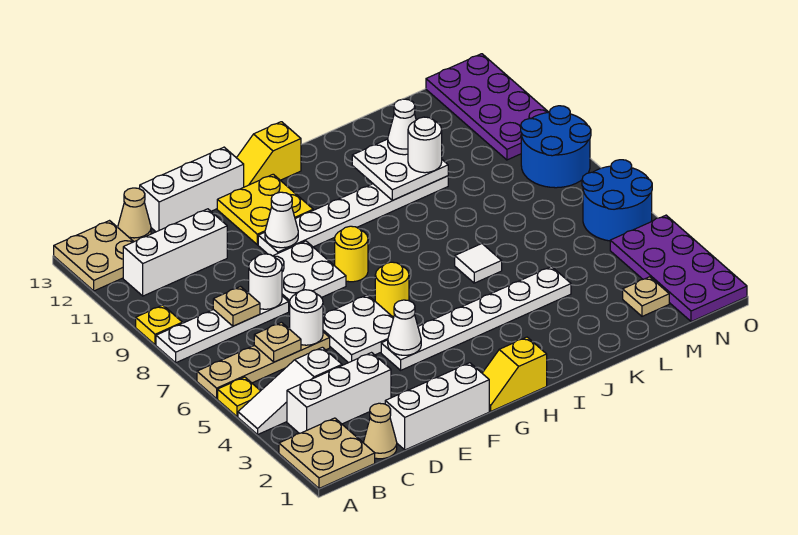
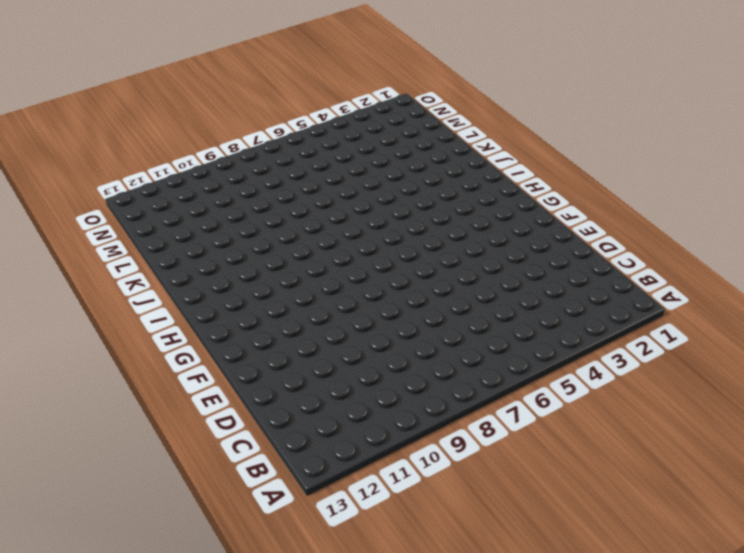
none -> tan plate A1:B2 level 1
none -> white slope A4:C4 level 1 top C
none -> yellow plate A5 level 1
none -> tan plate A6:D6 level 1

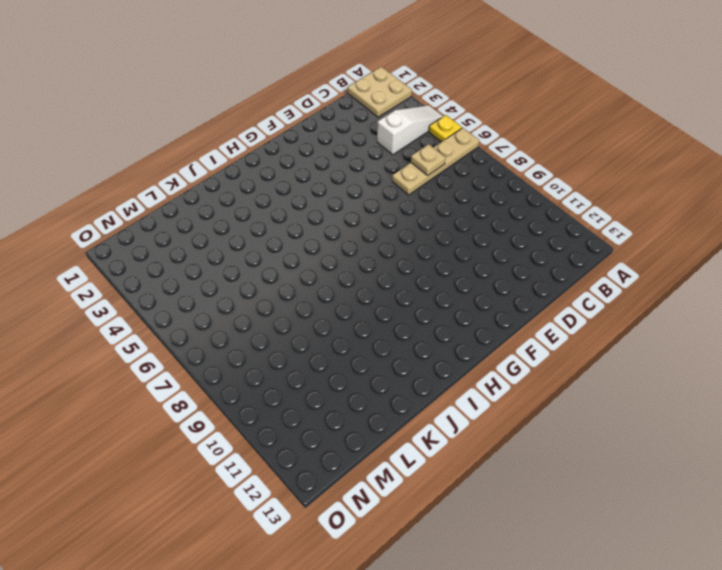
none -> white plate A8:D8 level 1
none -> yellow plate A9 level 1
none -> tan plate A12:B13 level 1
none -> white brick B3:D3 level 1

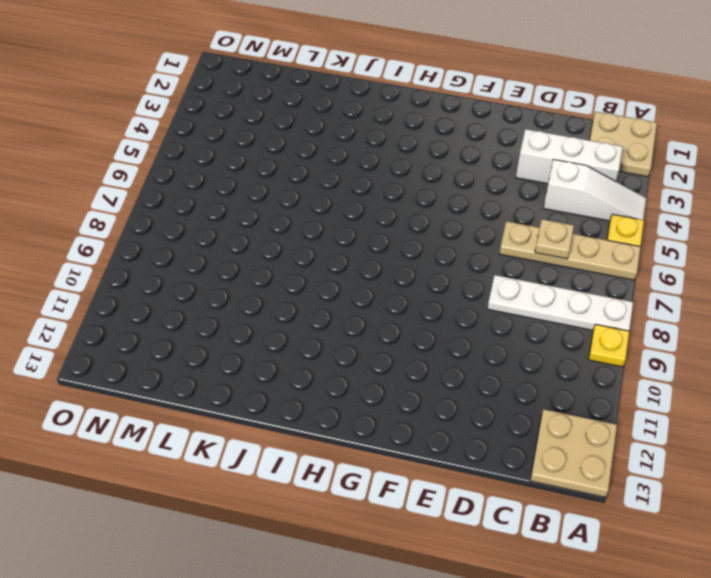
none -> white brick B11:D11 level 1
none -> tan cone C1 level 1
none -> tan cone C13 level 1
none -> white brick D1:F1 level 1

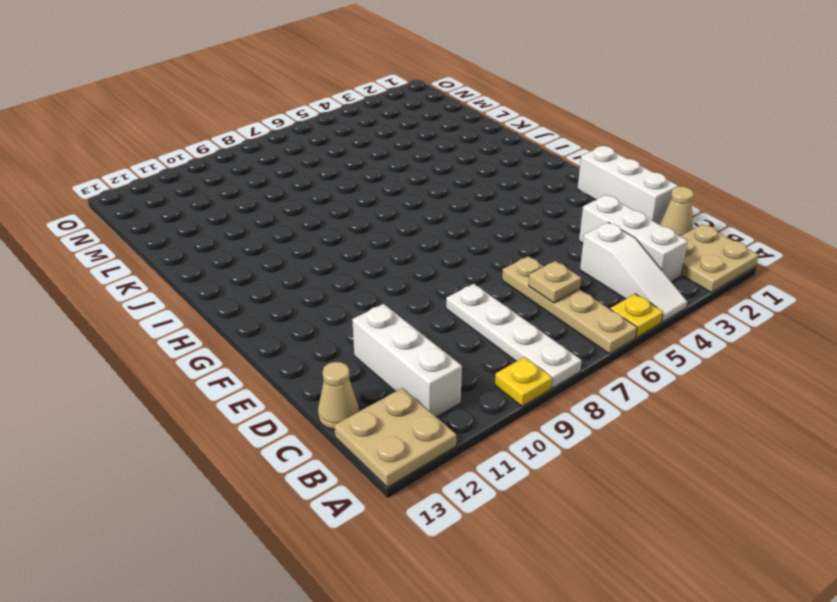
none -> white brick D13:F13 level 1
none -> white plate E5:F6 level 1
none -> white plate E8:F9 level 1
none -> white plate F4:K4 level 1

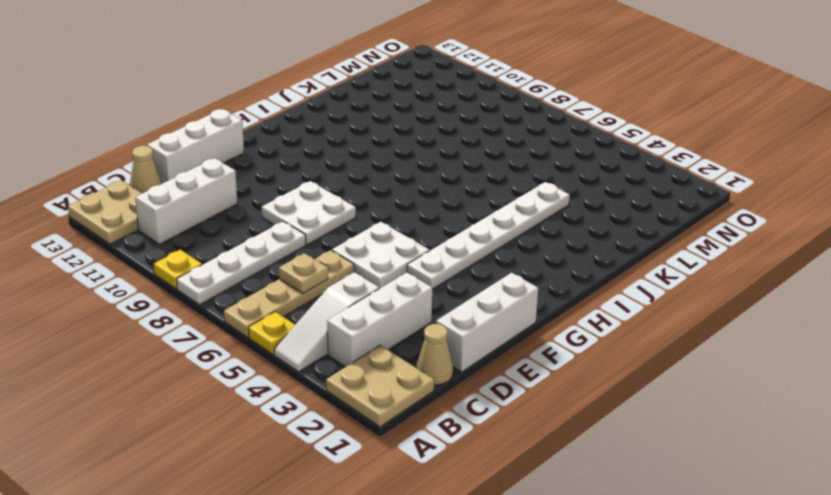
none -> white plate F10:K10 level 1
none -> yellow plate F11:G12 level 1
none -> yellow slope G1:H1 level 1 top H
none -> yellow round brick G6 level 1

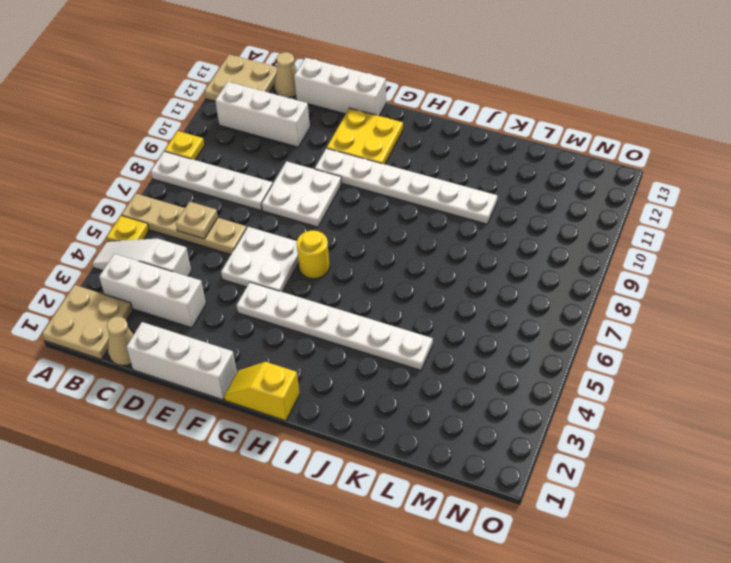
none -> yellow round brick G8 level 1
none -> yellow slope G13:H13 level 1 top H
none -> white tile J6 level 1
none -> tan plate M2 level 1

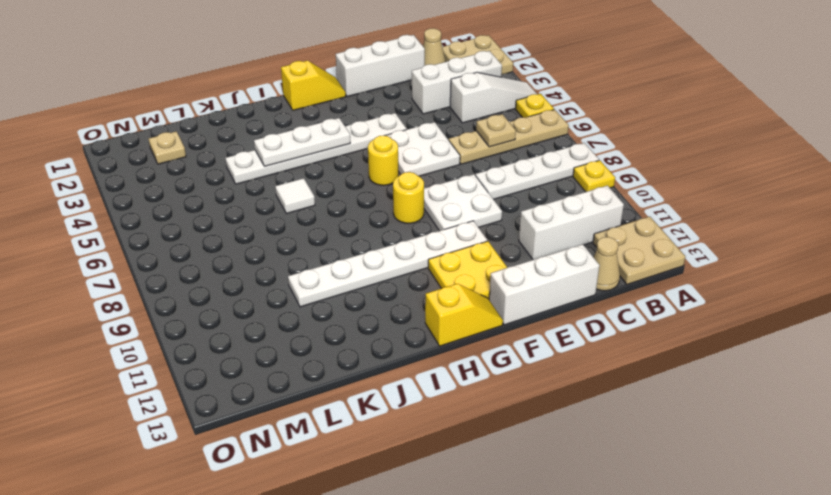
white plate H4:J4 level 2 -> none
none -> purple plate N1:O4 level 1
none -> blue round brick N5:O6 level 1
none -> blue round brick N8:O9 level 1
none -> purple plate N10:O13 level 1

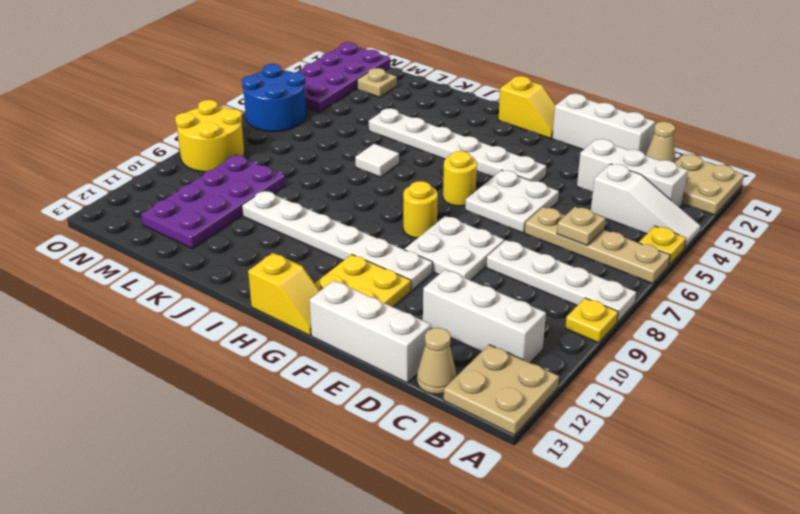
purple plate L9:M12 level 1 -> purple plate N10:O13 level 1
yellow round brick N8:O9 level 1 -> blue round brick N8:O9 level 1
none -> tan plate C8 level 2
none -> white round brick D6 level 2
none -> white round brick D8 level 2
none -> white cone F4 level 2

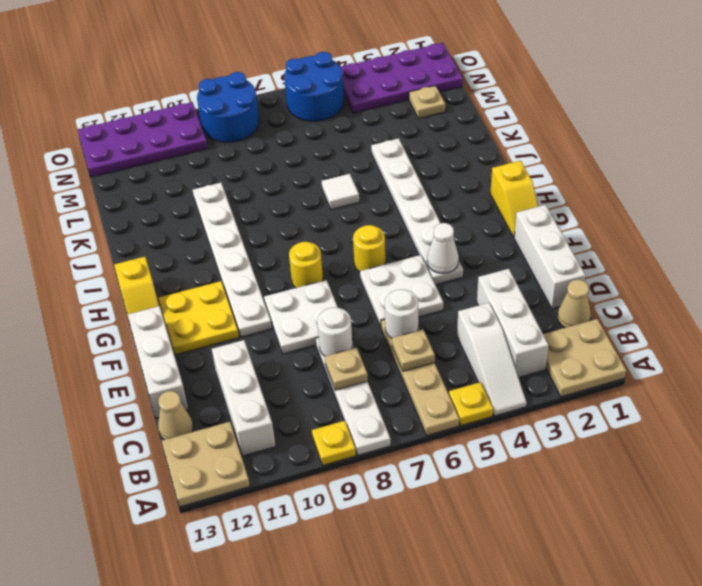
none -> white cone F10 level 2
none -> white plate J10:K11 level 2
none -> white round brick K10 level 3
none -> white cone K11 level 3

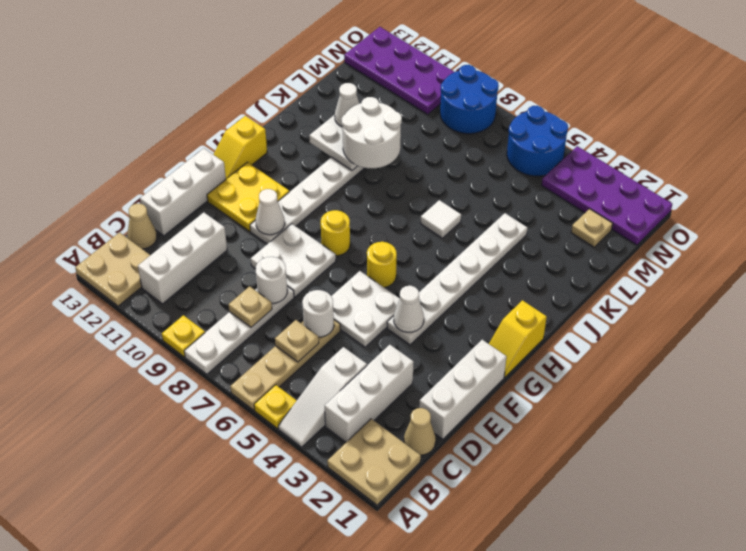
white round brick J9:K10 level 3 -> white round brick K10 level 3

